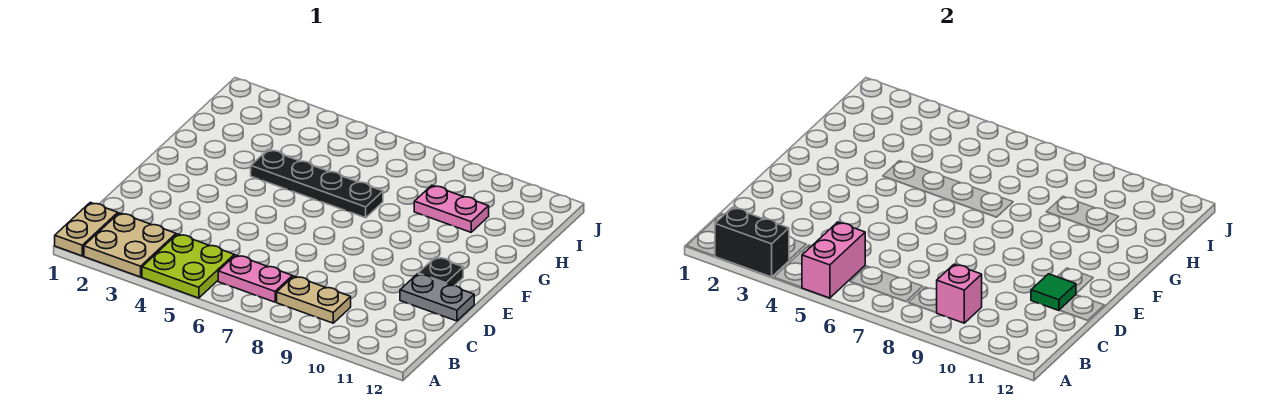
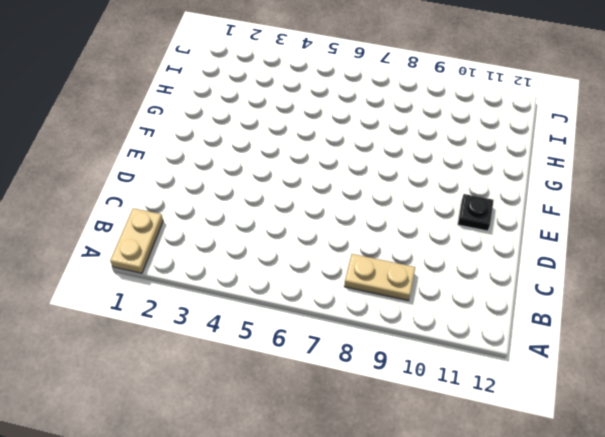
none -> tan plate A2:B3 level 1
none -> lime plate A4:B5 level 1
none -> pink plate B6:B7 level 1

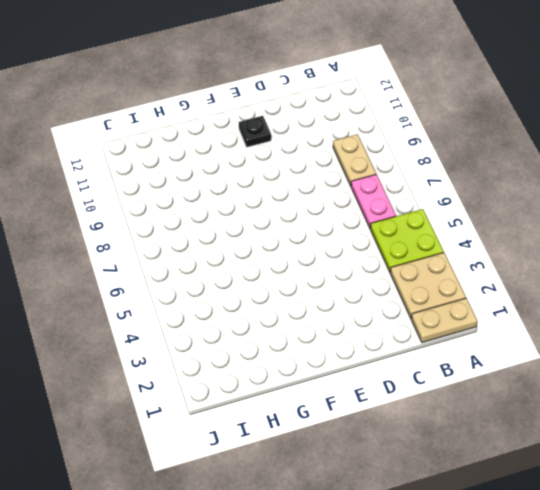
none -> grey plate D11:D12 level 1
none -> black plate G4:G7 level 1
none -> pink plate H9:H10 level 1

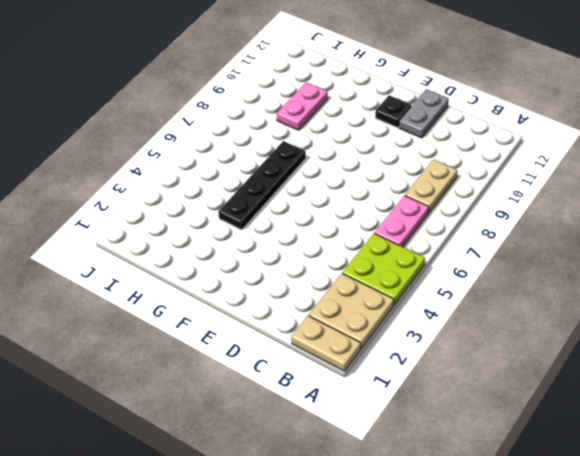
none -> black brick A2:A3 level 2
none -> pink brick A5:B5 level 2
none -> pink brick B9 level 2

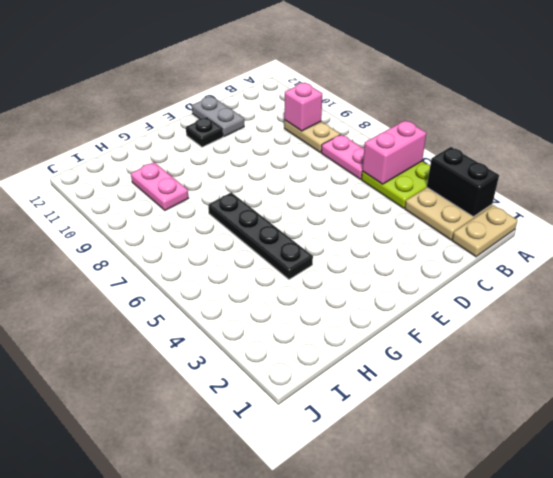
none -> green tile D11 level 2

